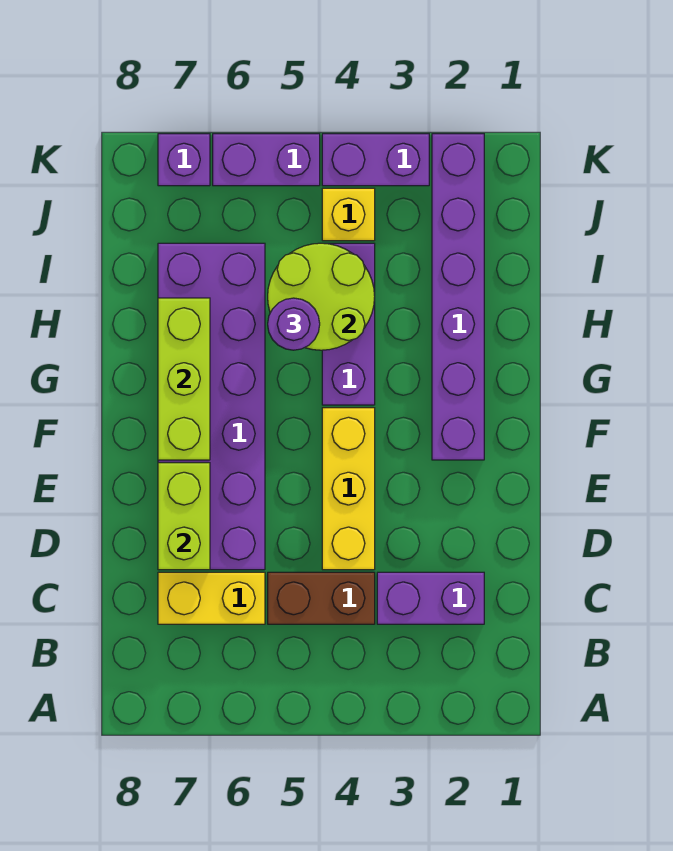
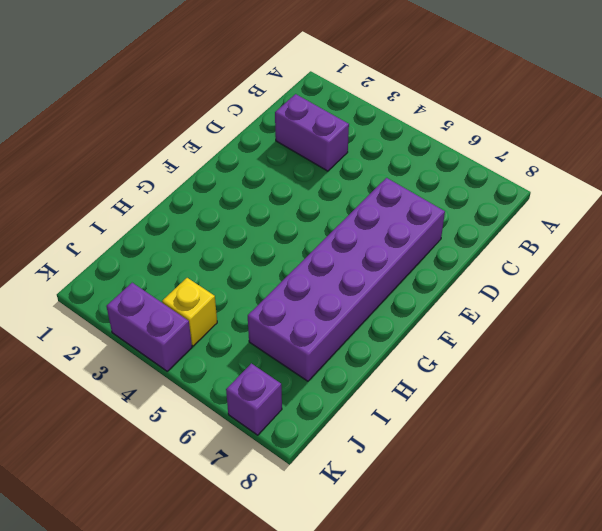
none -> brown brick C4:C5 level 1
none -> yellow brick C6:C7 level 1
none -> yellow brick D4:F4 level 1

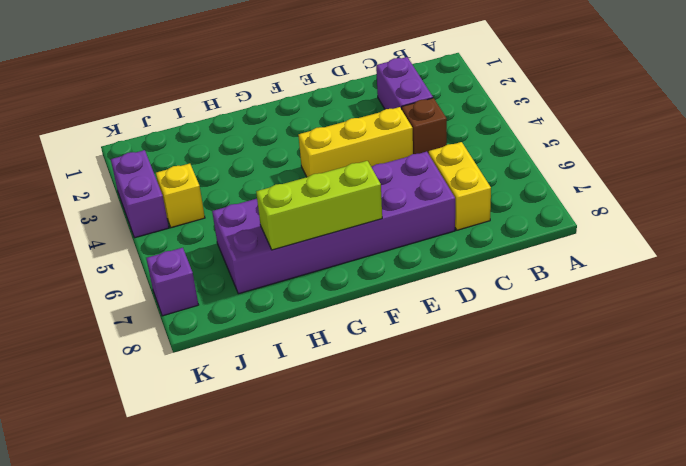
brown brick C4 level 1 -> brown brick C4:C5 level 1
none -> purple brick F2:K2 level 1
none -> purple brick G4:I4 level 1
none -> purple brick K5:K6 level 1

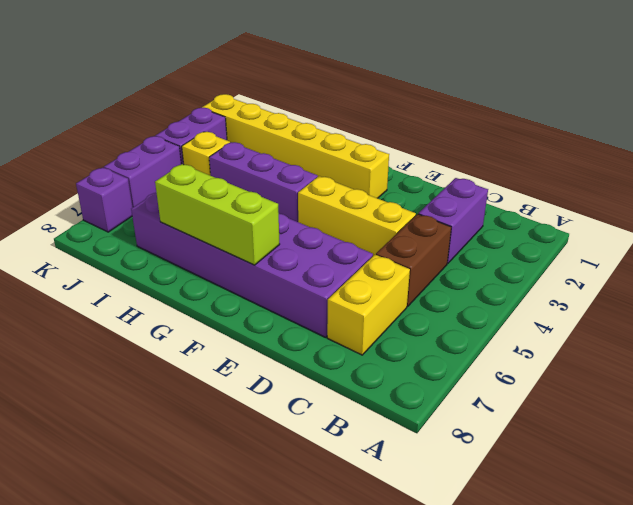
yellow brick F2:K2 level 1 -> purple brick F2:K2 level 1
none -> lime brick D7:E7 level 2
none -> lime round brick H4:I5 level 2
none -> purple round brick H5 level 3

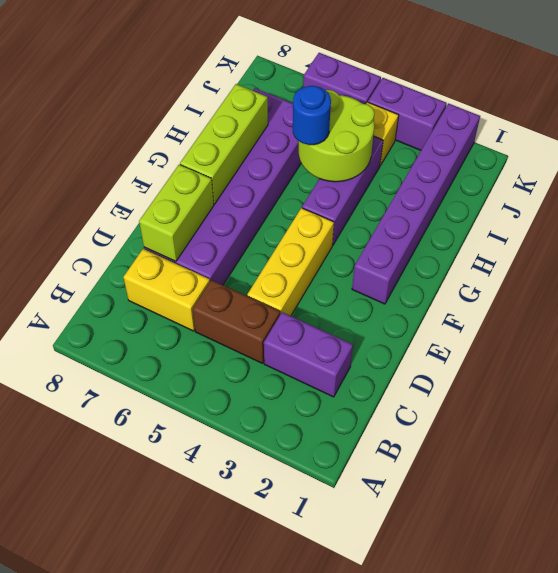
blue round brick H5 level 3 -> purple round brick H5 level 3
none -> purple brick K7 level 1

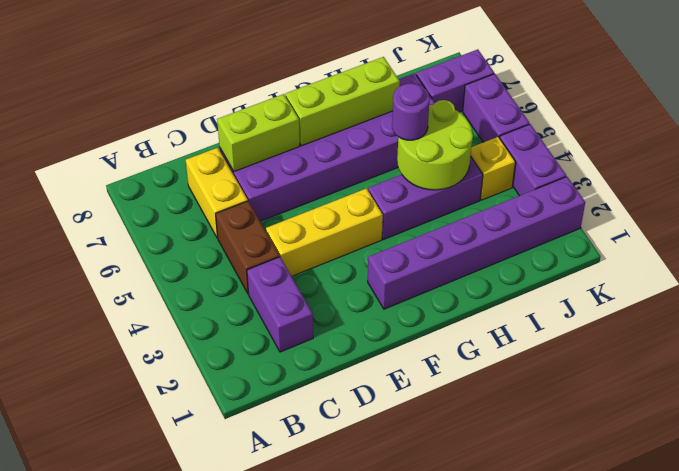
purple brick J7:K7 level 1 -> purple brick K7 level 1

